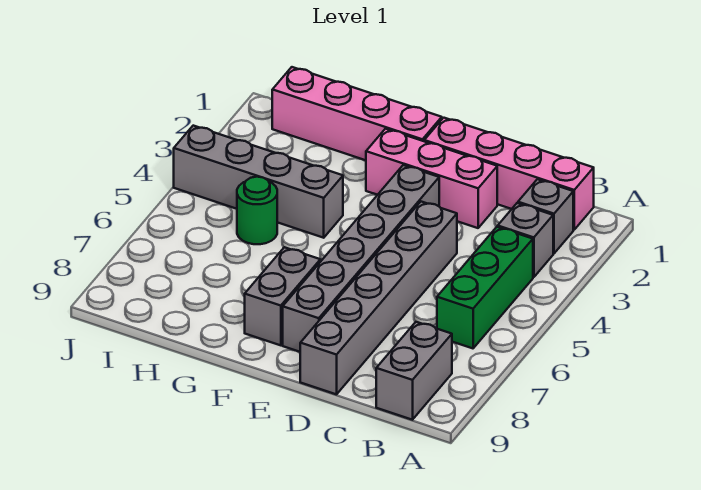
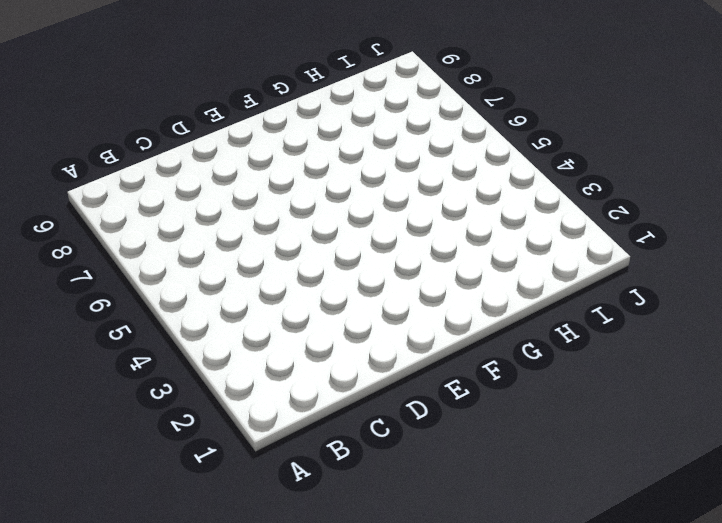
none -> pink brick B1:E1 level 1
none -> grey brick B2 level 1
none -> grey brick B3 level 1

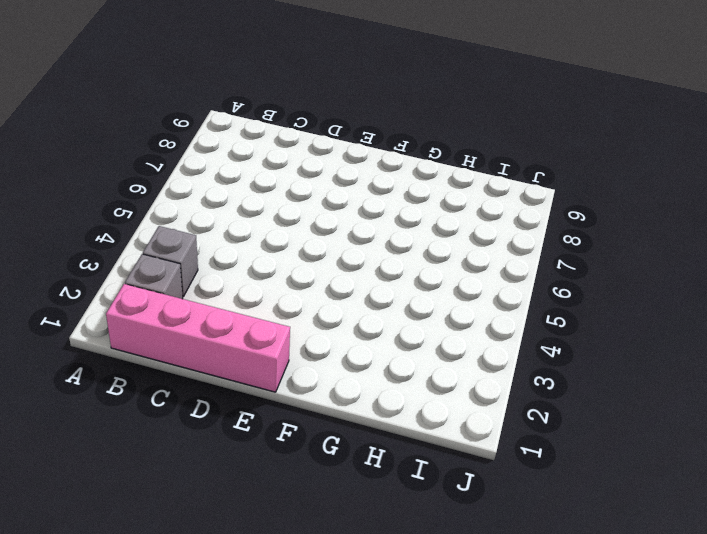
none -> green brick B4:B6 level 1
none -> grey brick B8:B9 level 1
none -> pink brick D2:F2 level 1

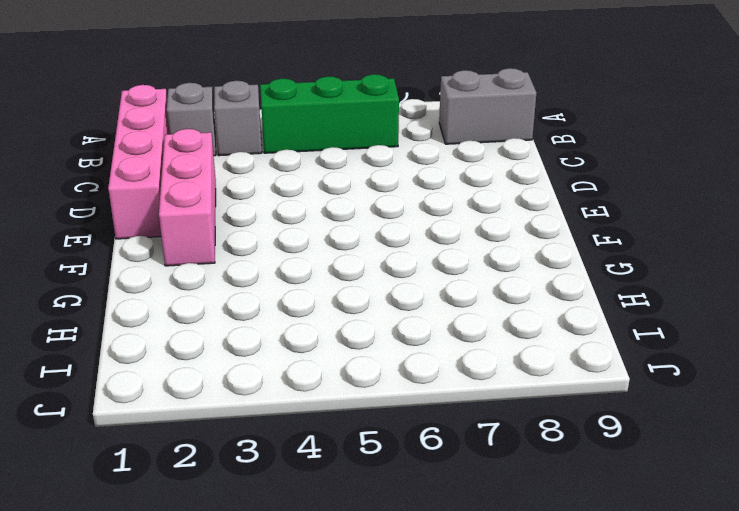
none -> grey brick D4:D9 level 1
none -> grey brick E3:E8 level 1
none -> pink brick F1:I1 level 1

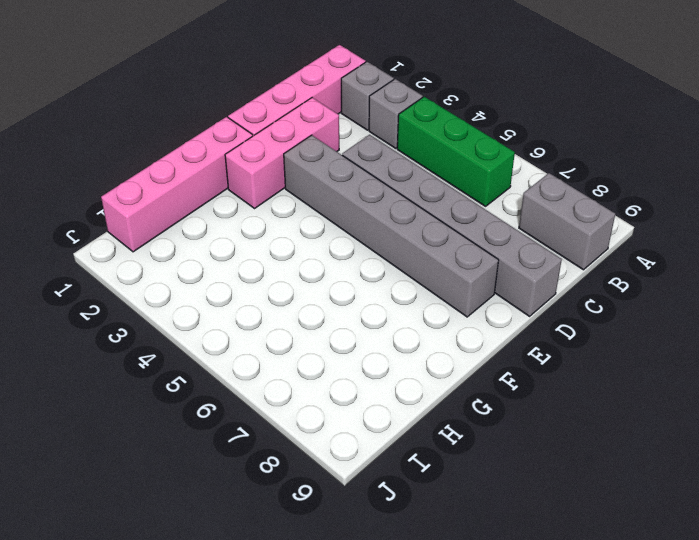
none -> grey brick F7:F8 level 1
none -> grey brick G4:J4 level 1
none -> green round brick H5 level 1

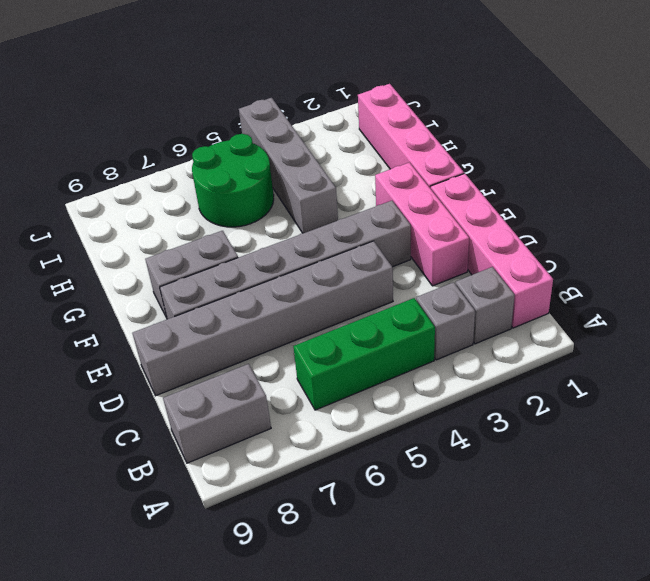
green round brick H5:I6 level 1 -> green round brick H5 level 1

